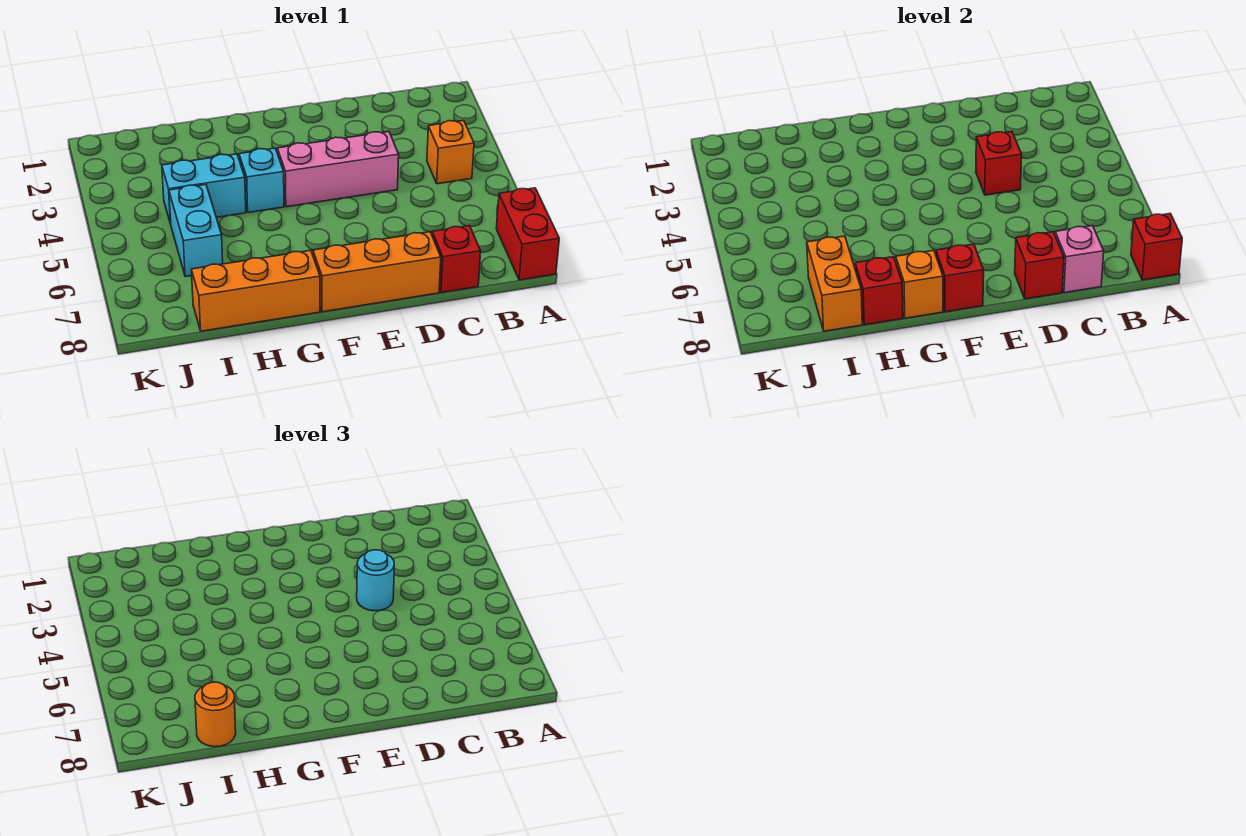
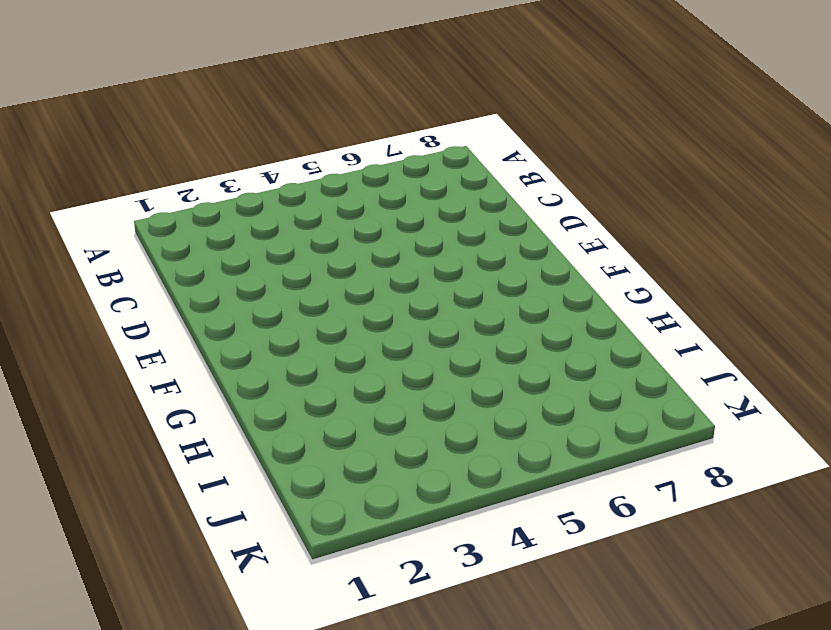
none -> red brick A7:A8 level 1
none -> orange brick B4 level 1
none -> red brick C8 level 1

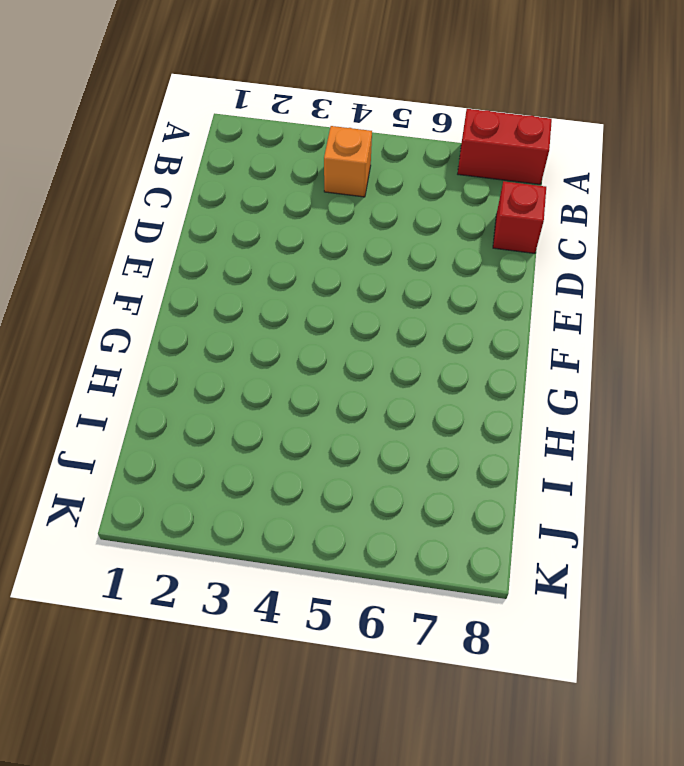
none -> pink brick D4:F4 level 1
none -> orange brick D8:F8 level 1
none -> cyan brick G4 level 1

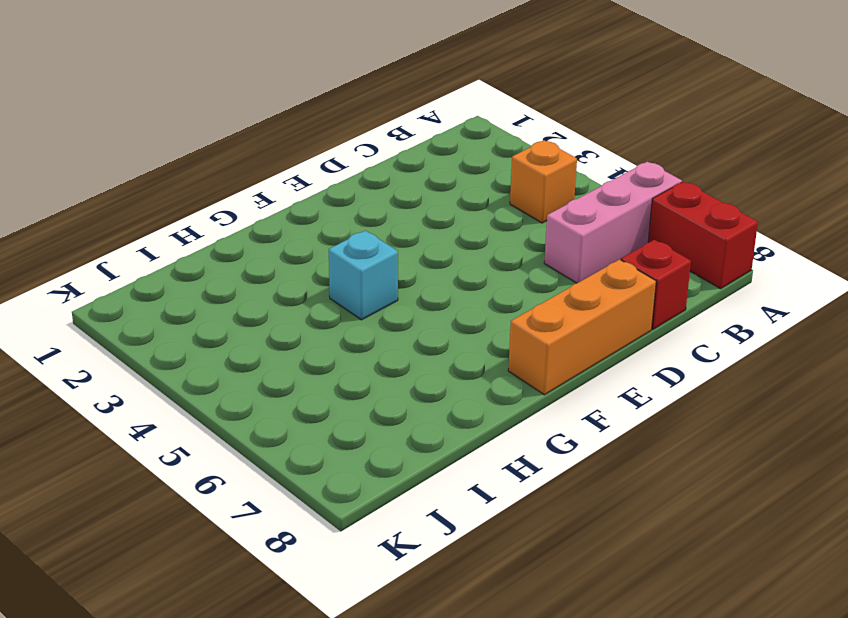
pink brick A6:C6 level 1 -> pink brick D4:F4 level 1
none -> orange brick G8:I8 level 1
none -> cyan brick H4:I4 level 1
none -> cyan brick I5:I6 level 1

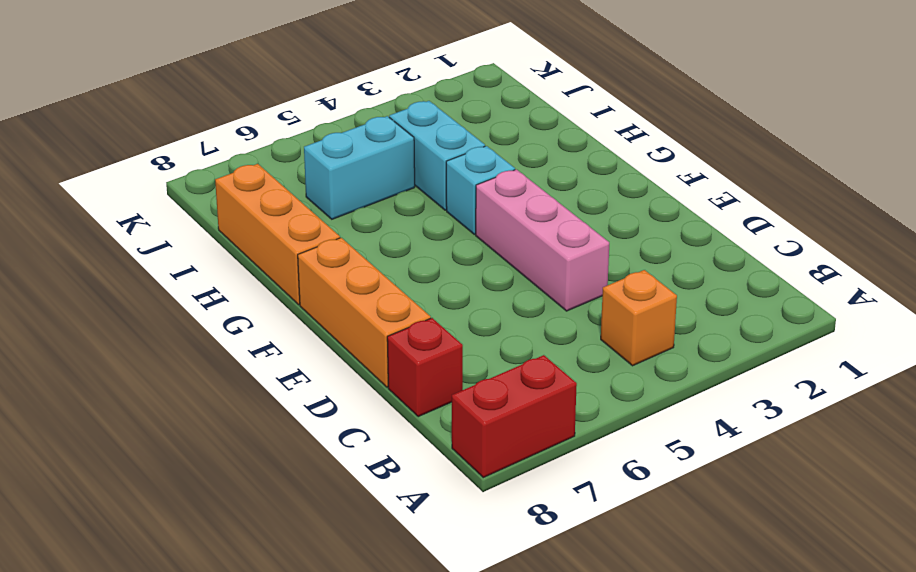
none -> red brick A8 level 2
none -> pink brick C8 level 2
none -> red brick D4 level 2

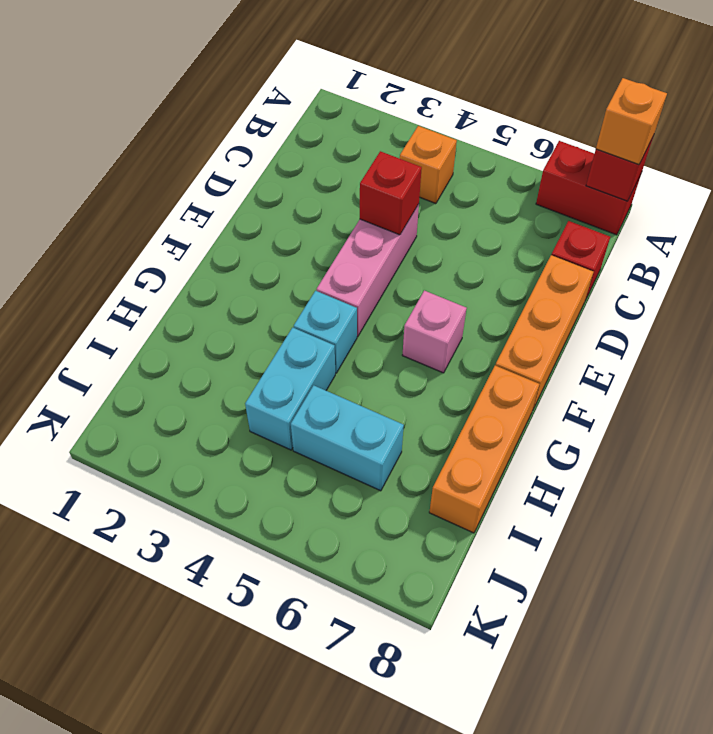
orange brick A8 level 3 -> orange brick G8 level 2
pink brick F6 level 1 -> pink brick C8 level 2
none -> red brick D8 level 2
none -> red brick F8 level 2
none -> red brick H8 level 2

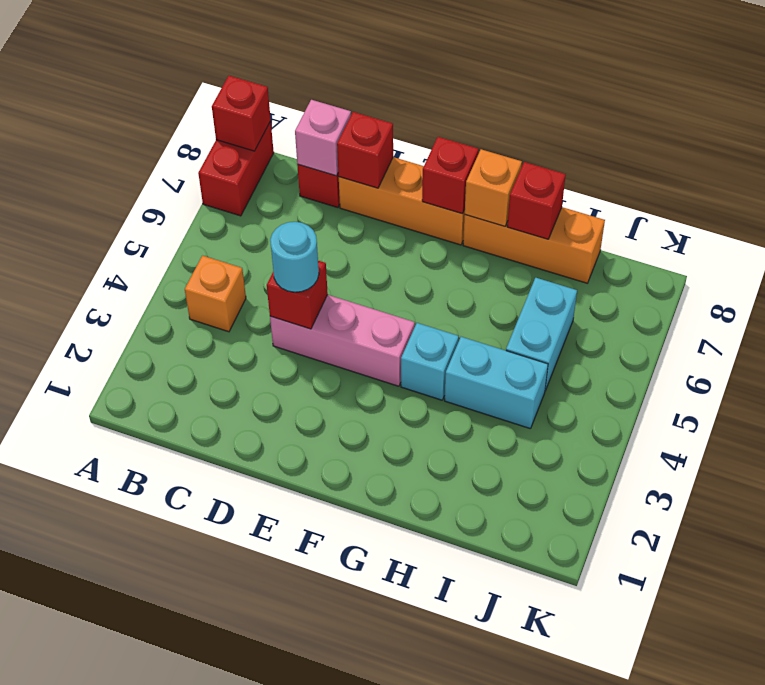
none -> orange brick I7:I8 level 2
none -> orange round brick I8 level 3

